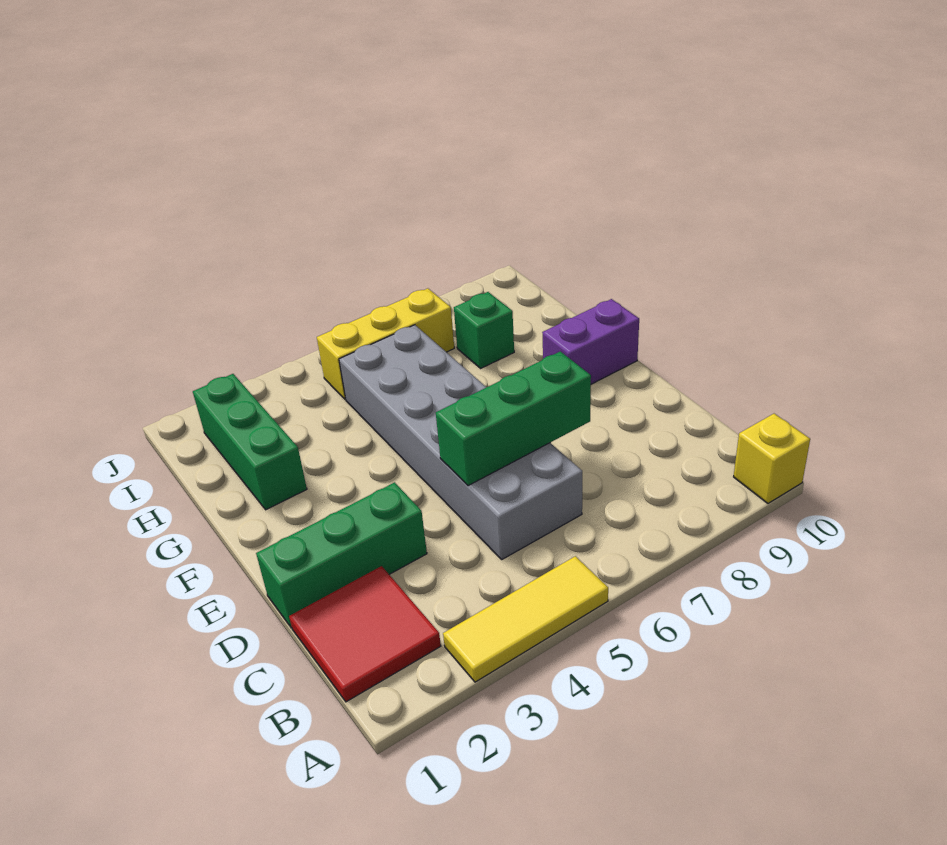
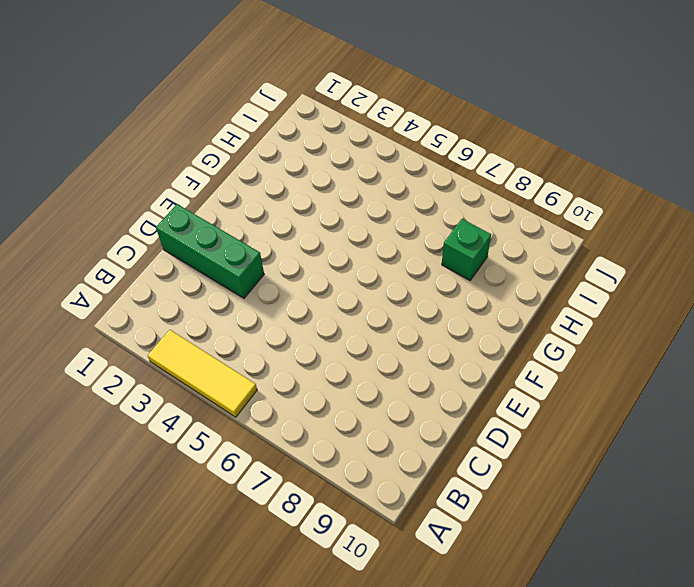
none -> yellow brick A10 level 1
none -> red tile B1:C2 level 1

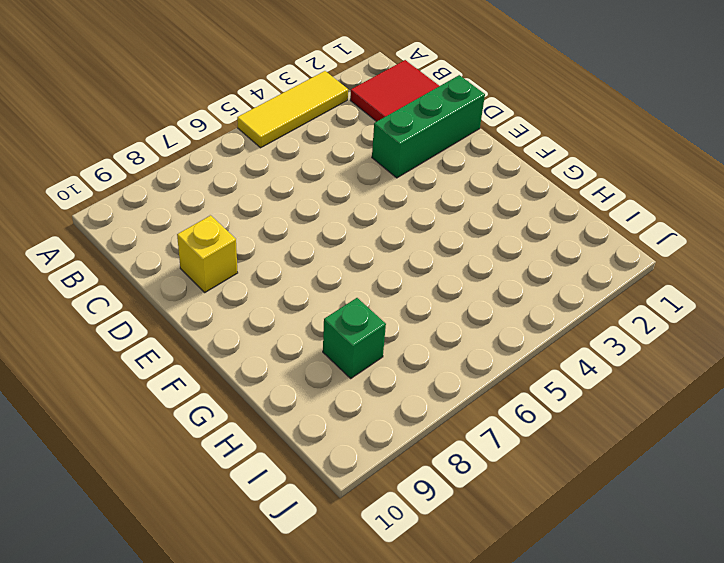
yellow brick D9 level 1 -> yellow brick A10 level 1
none -> grey brick C5:H6 level 1
none -> purple brick F9:F10 level 1

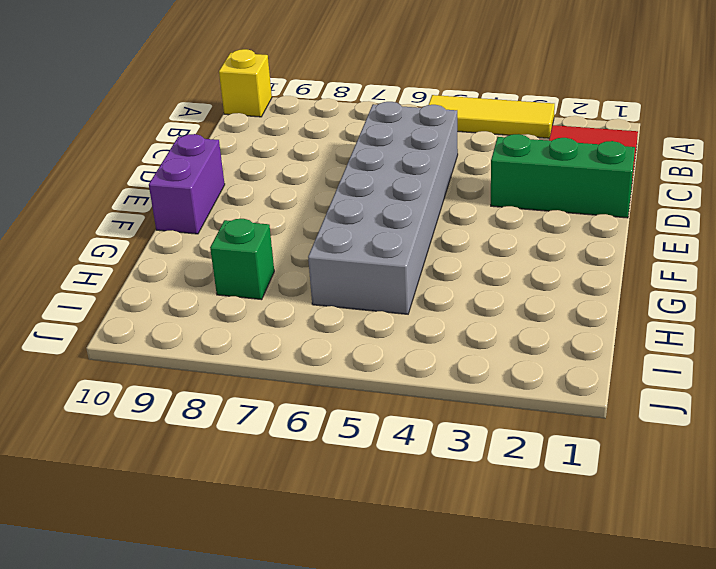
purple brick E10:F10 level 1 -> purple brick F9:F10 level 1
none -> green brick G2:I2 level 1
none -> yellow brick I5:I7 level 1

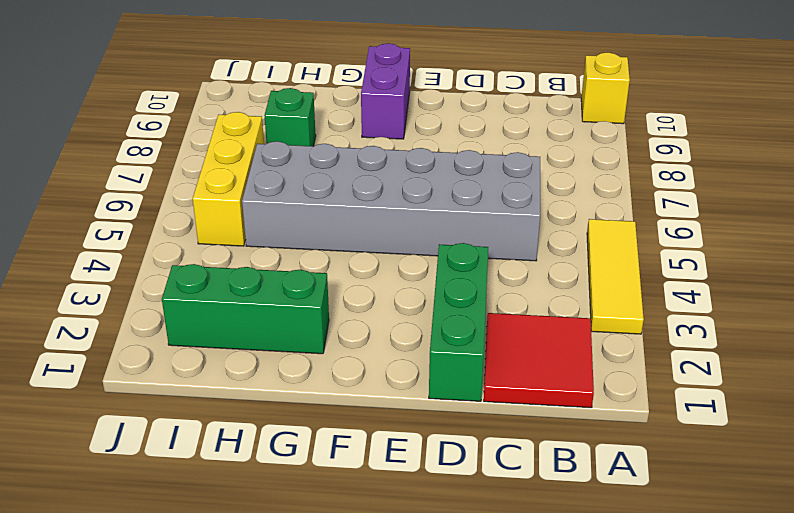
none -> green brick D5:D7 level 2

